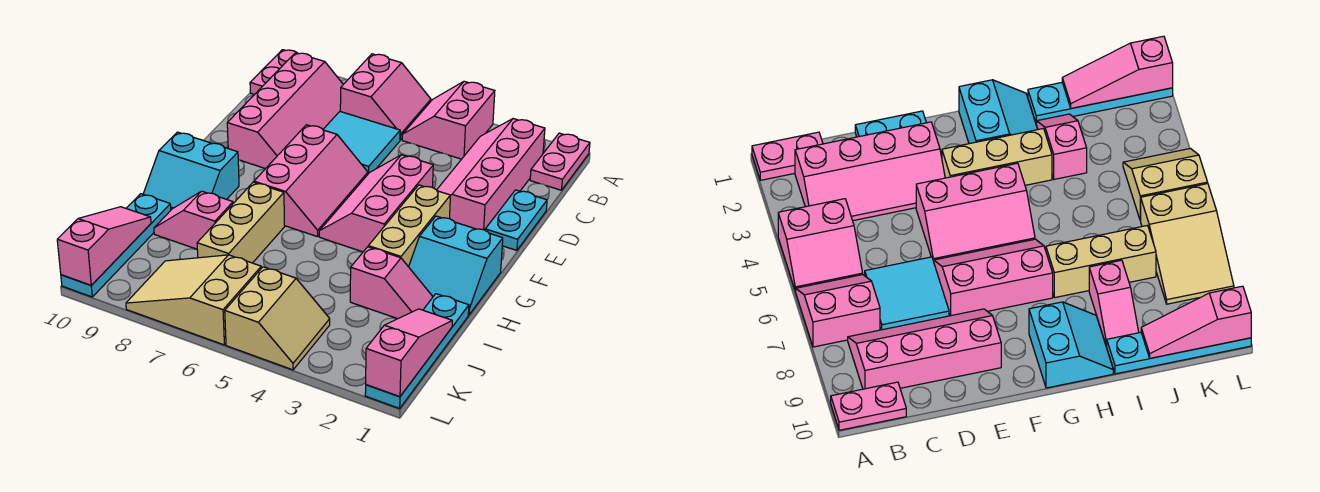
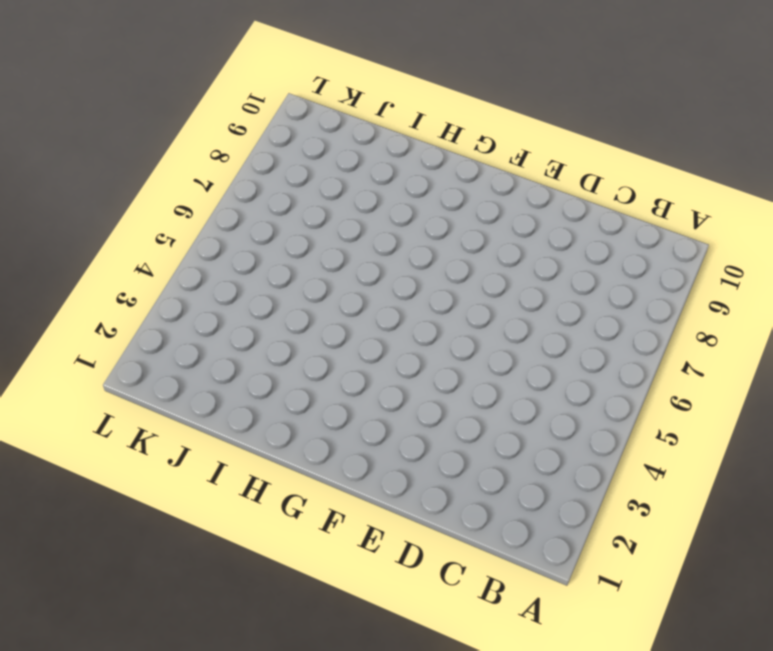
none -> pink plate A1:B1 level 1
none -> pink slope A4:B5 level 1 top 4
none -> pink slope A6:B7 level 1 top 7

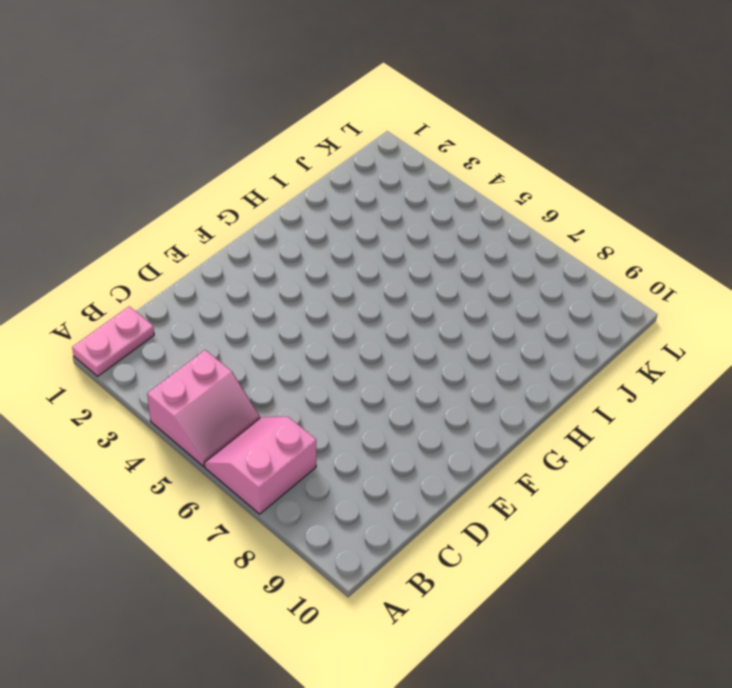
none -> pink plate A10:B10 level 1
none -> pink slope B2:E3 level 1 top 2
none -> pink slope B8:E9 level 1 top 9

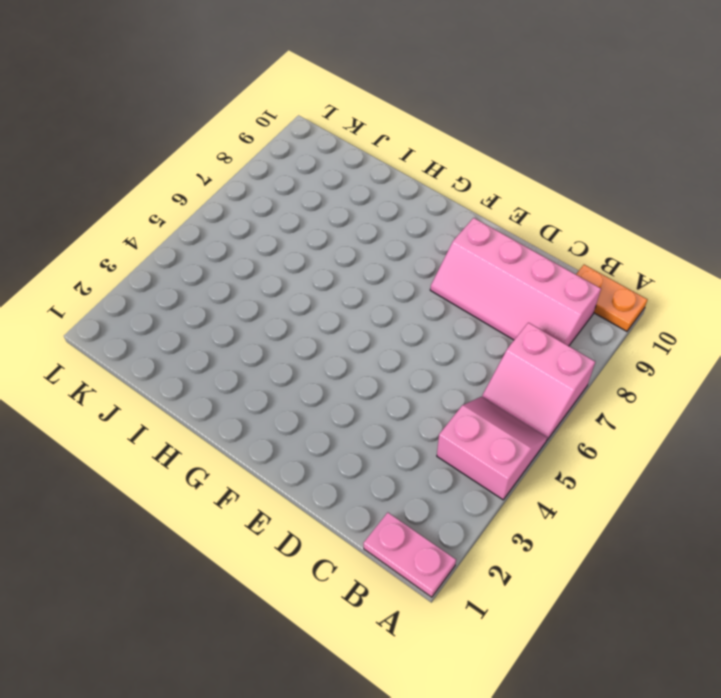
orange plate A10:B10 level 1 -> pink plate A10:B10 level 1
none -> pink slope B2:E3 level 1 top 2
none -> cyan tile C6:D7 level 1
none -> cyan plate D1:E1 level 1

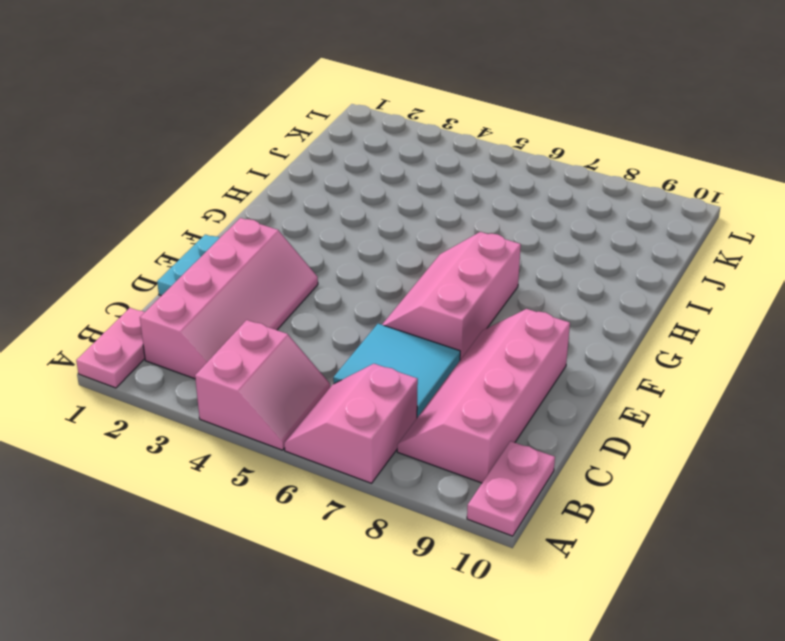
none -> pink slope E4:G5 level 1 top 4
none -> tan brick F3:H3 level 1
none -> cyan slope G1:H2 level 1 top G

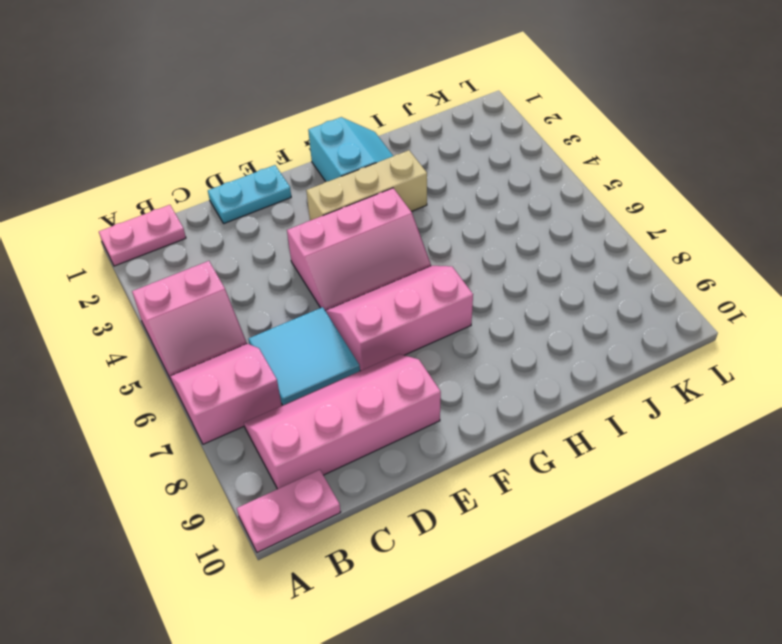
none -> pink slope B2:E3 level 1 top 2
none -> cyan slope G9:H10 level 1 top G
none -> tan brick H7:J7 level 1

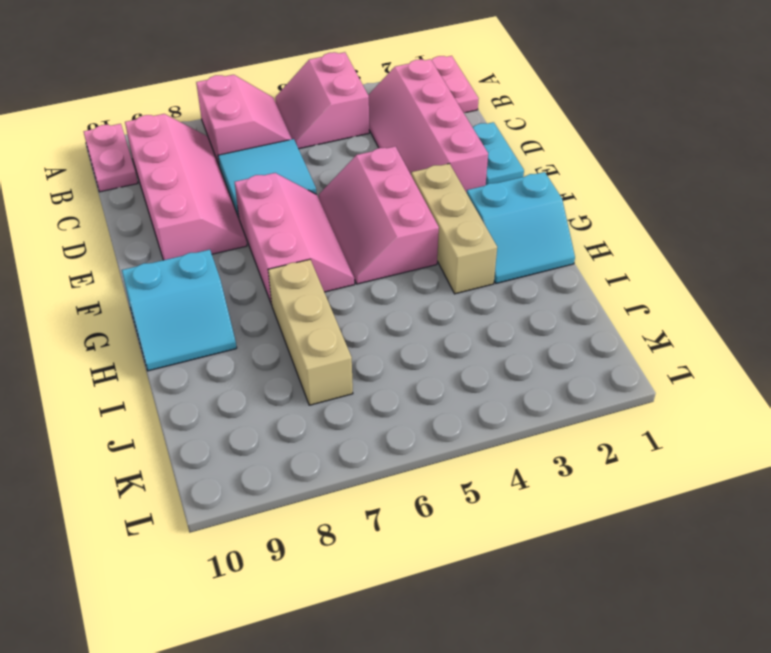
none -> cyan plate I1:L1 level 1
none -> pink slope I2:I3 level 1 top 3
none -> pink slope I8:I9 level 1 top 8

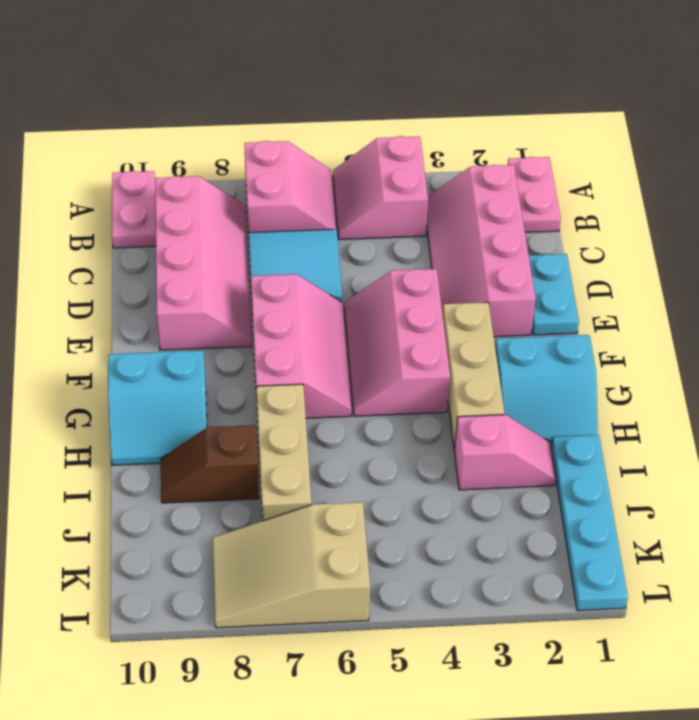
brown slope I8:I9 level 1 top 8 -> pink slope I8:I9 level 1 top 8
none -> cyan plate I10:L10 level 1
none -> tan slope K4:L5 level 1 top 5
none -> pink slope J1:L1 level 2 top L

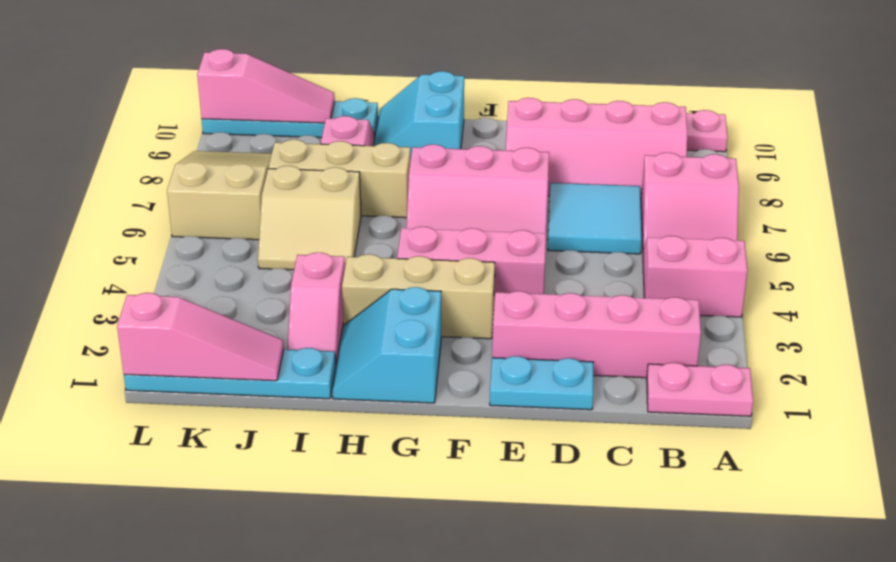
tan slope I5:J6 level 1 top 6 -> tan slope K4:L5 level 1 top 5

